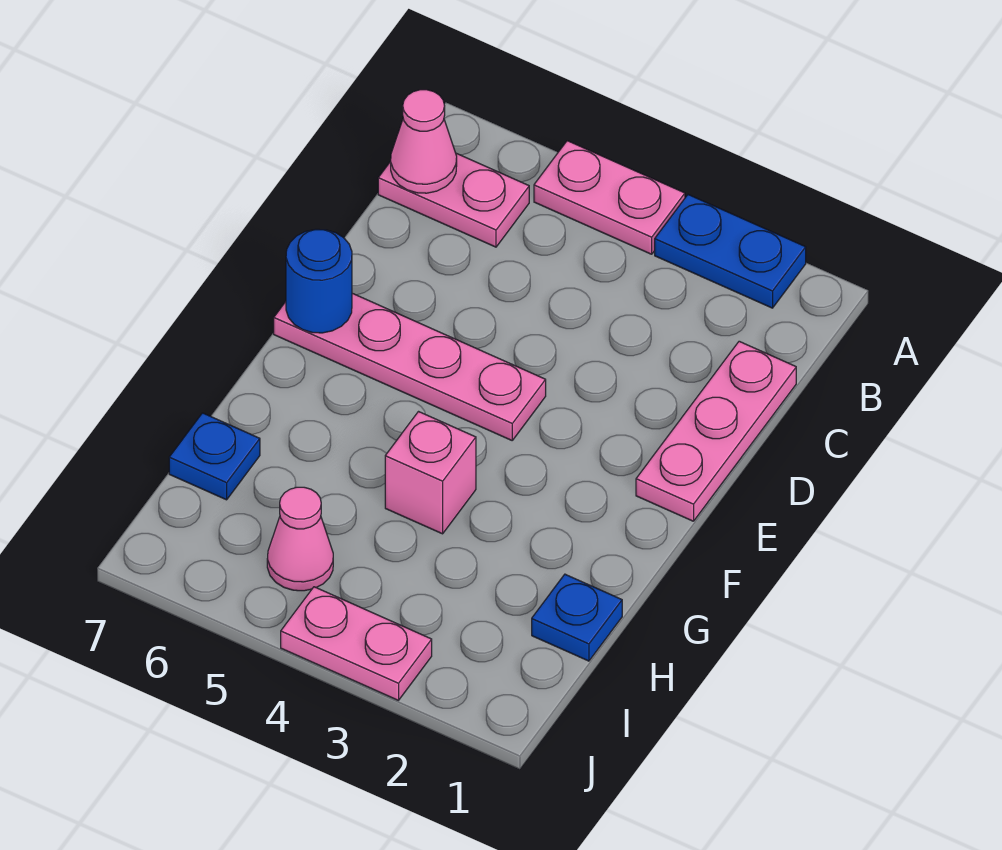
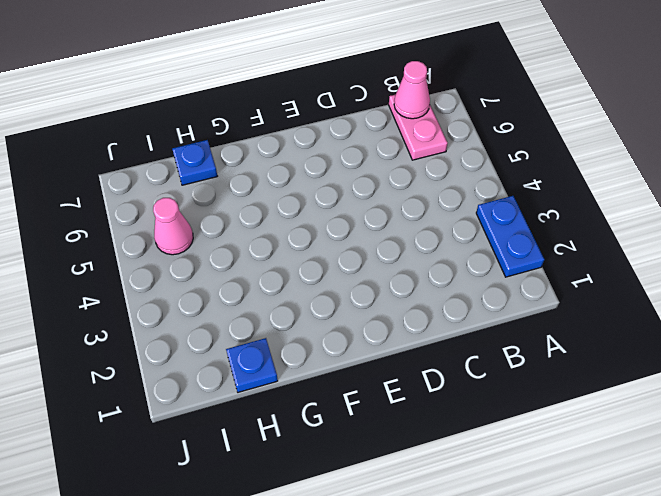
none -> pink plate A4:A5 level 1
none -> pink plate C1:E1 level 1
none -> pink plate E4:E7 level 1

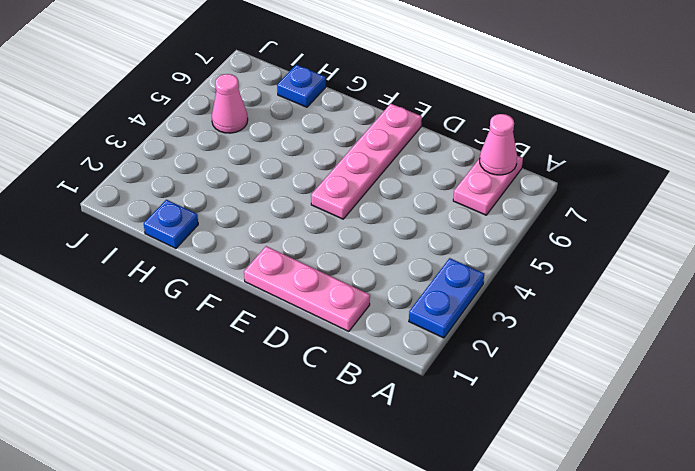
none -> pink plate A4:A5 level 1
none -> pink brick G4 level 1
none -> pink plate J3:J4 level 1

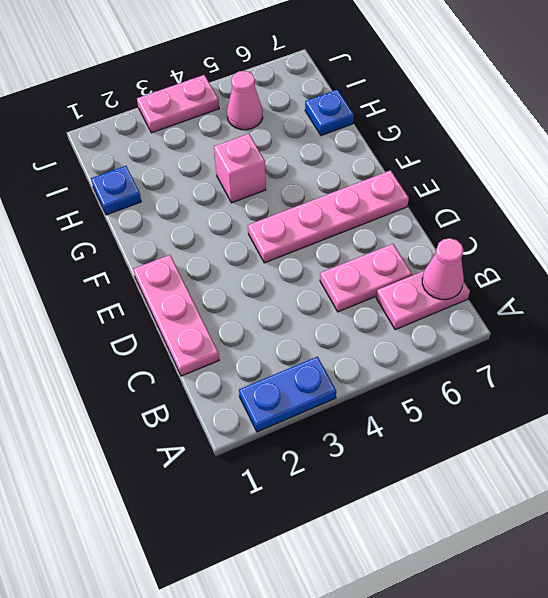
pink plate C5:C6 level 1 -> pink plate A4:A5 level 1
none -> blue round brick E7 level 2

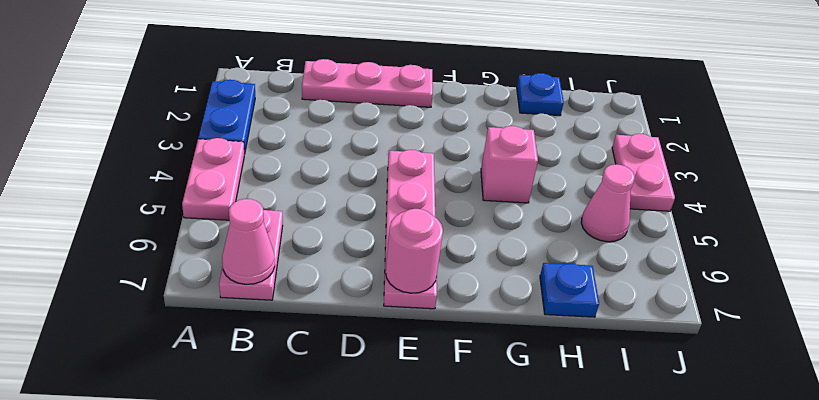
pink round brick E7 level 2 -> blue round brick E7 level 2

